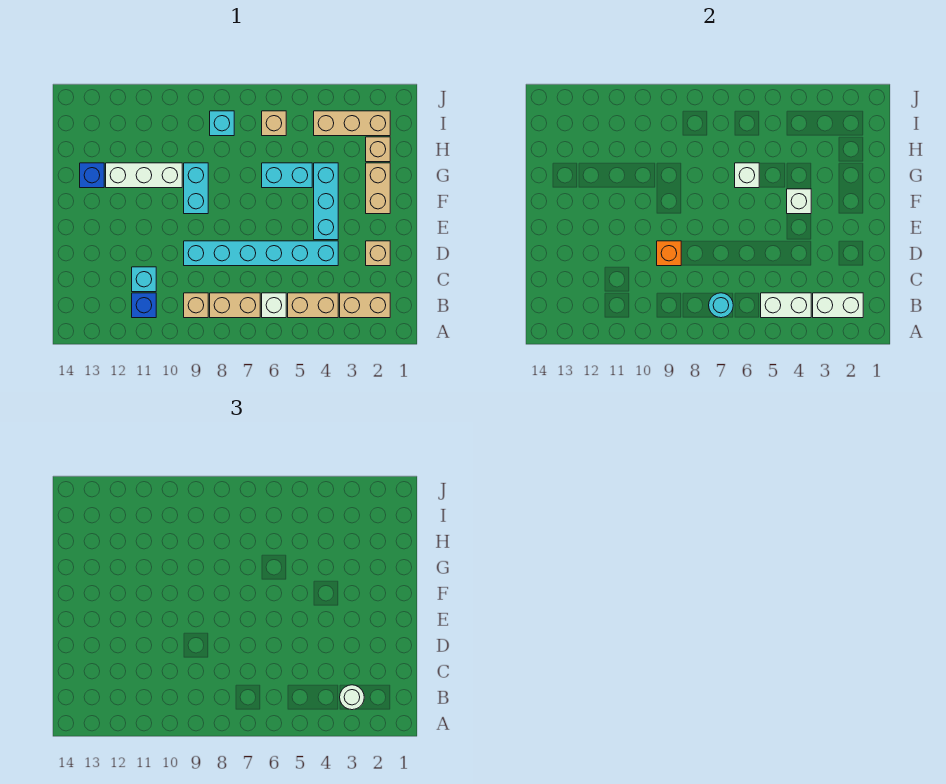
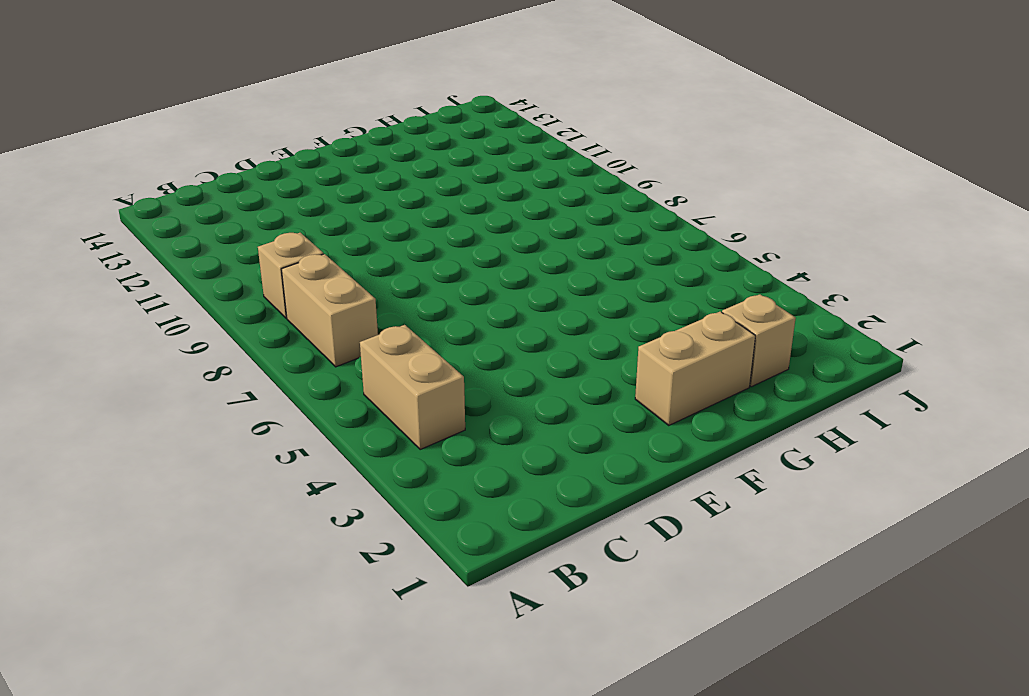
none -> tan brick B2:B3 level 1
none -> white brick B6 level 1
none -> blue brick B11 level 1

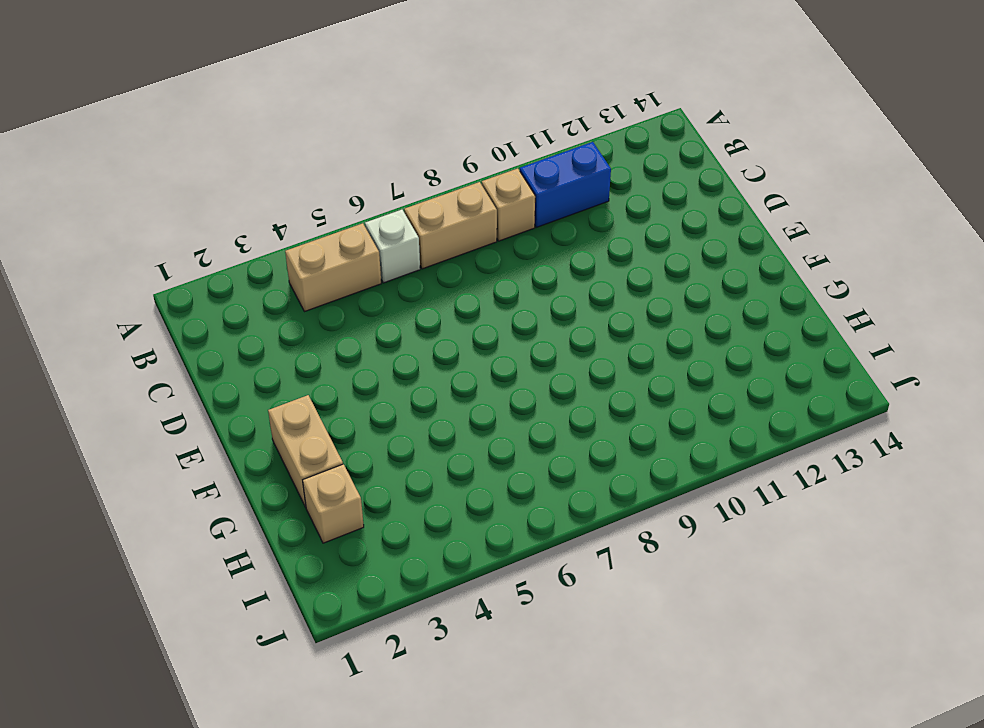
blue brick B10:B11 level 1 -> blue brick B11 level 1
none -> tan brick B2:B3 level 1
none -> cyan brick C11 level 1
none -> tan brick D2 level 1

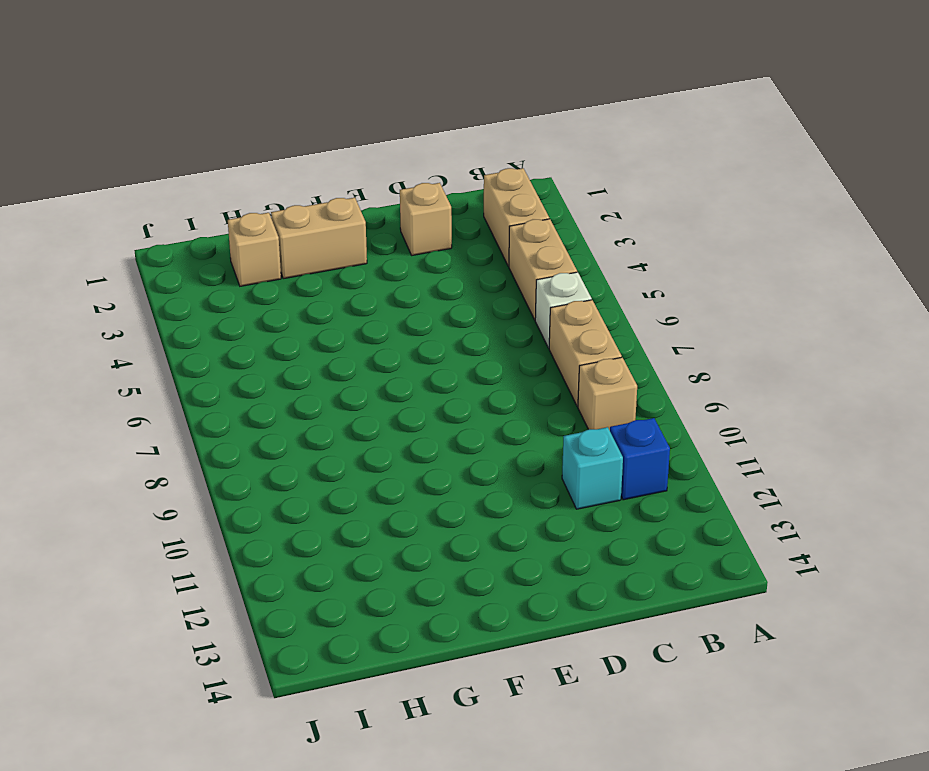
none -> cyan brick D4:D9 level 1
none -> cyan brick E4:G4 level 1
none -> cyan brick F9:G9 level 1

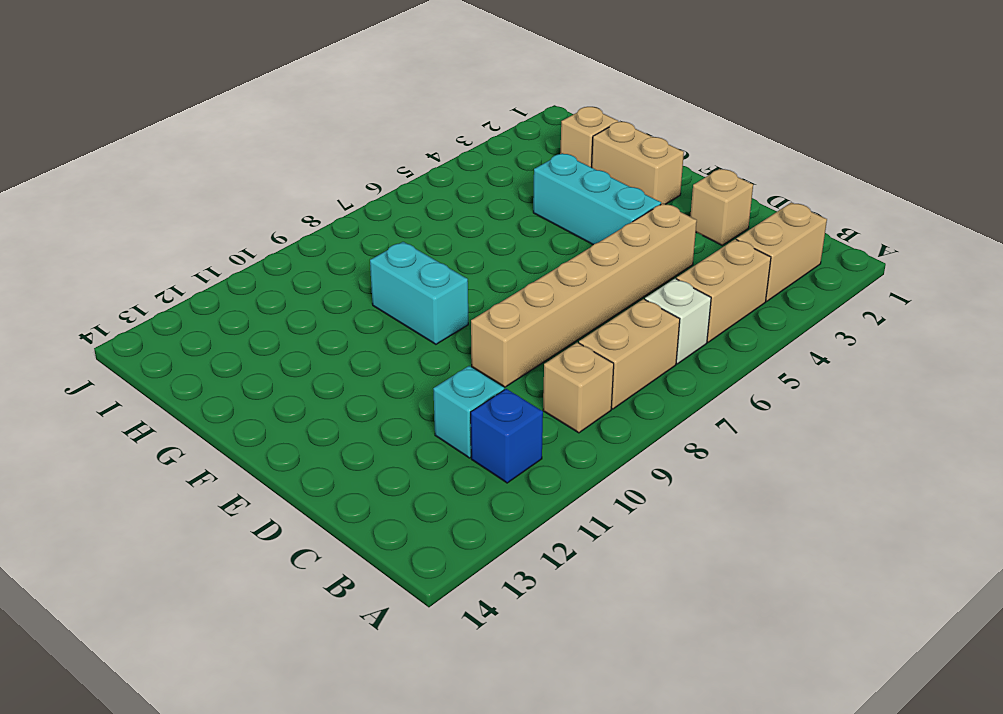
tan brick D4:D9 level 1 -> cyan brick D4:D9 level 1
none -> cyan brick G5:G6 level 1
none -> white brick G10:G12 level 1
none -> blue brick G13 level 1

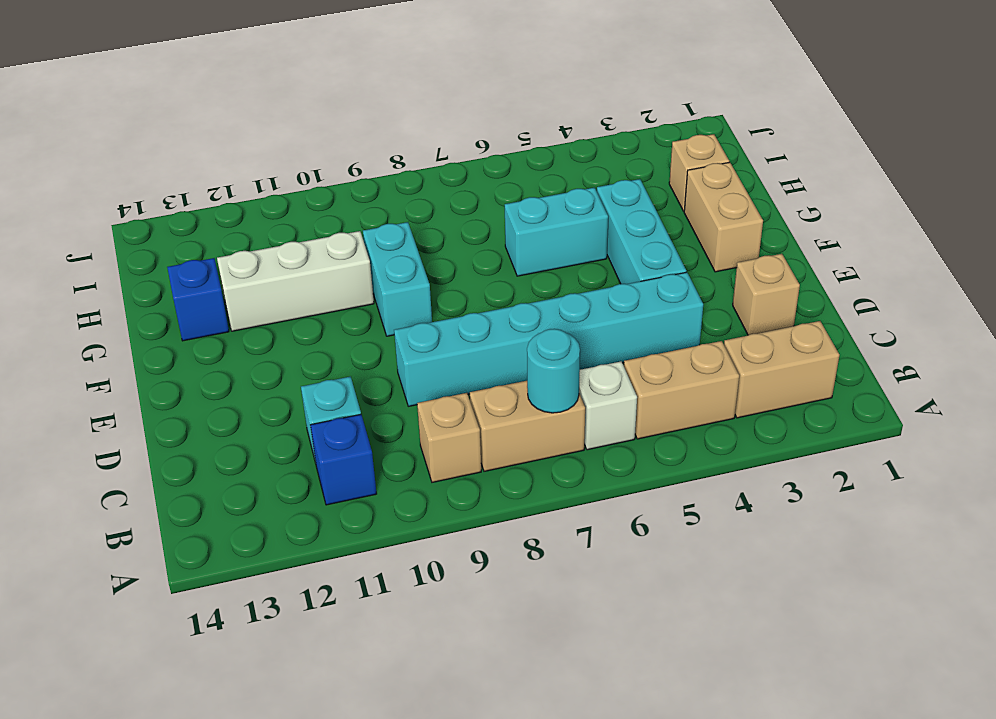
none -> tan brick I2:I4 level 1
none -> tan brick I6 level 1
none -> cyan brick I8 level 1

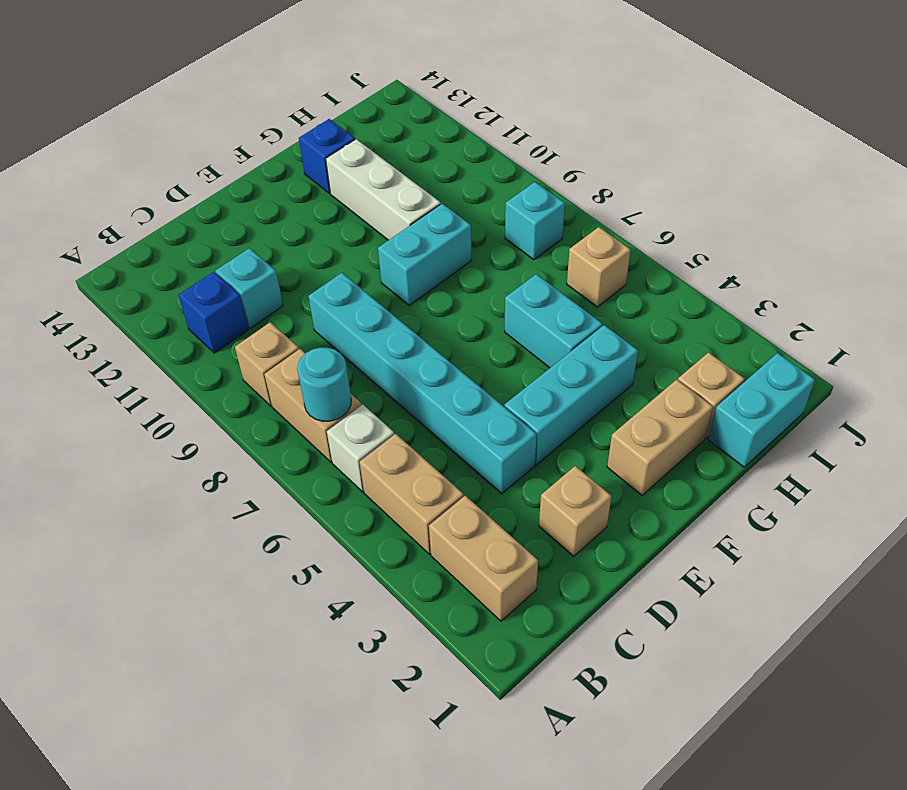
cyan brick H1:I1 level 1 -> none
none -> tan brick I2:I4 level 1
none -> white brick B2:B3 level 2
none -> white brick B4:B5 level 2

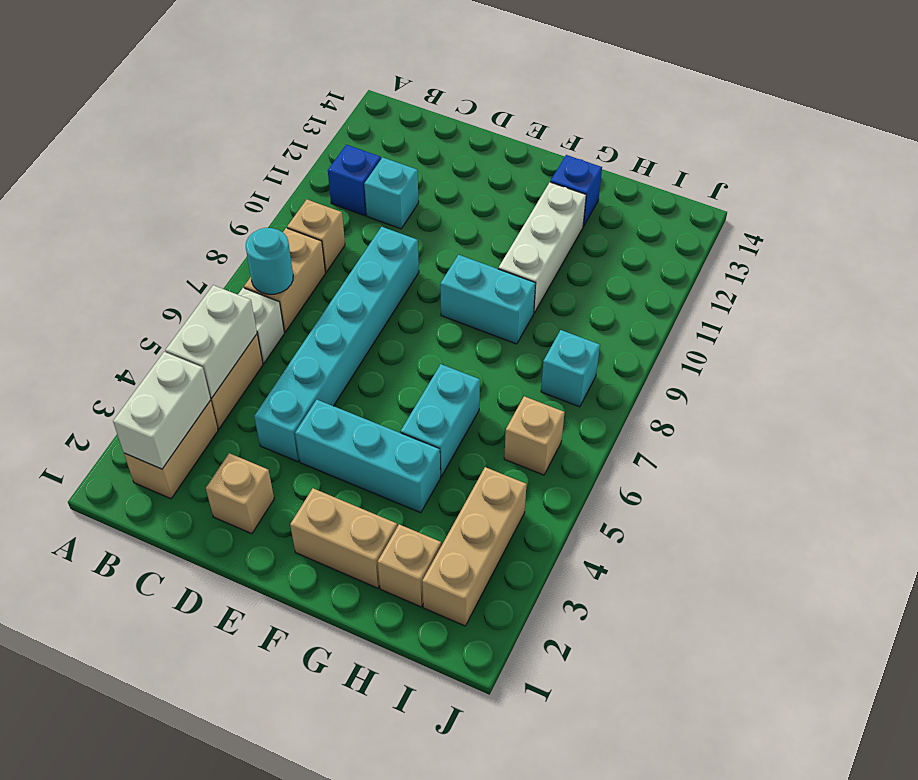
none -> orange brick D9 level 2
none -> white brick F4 level 2
none -> white brick G6 level 2

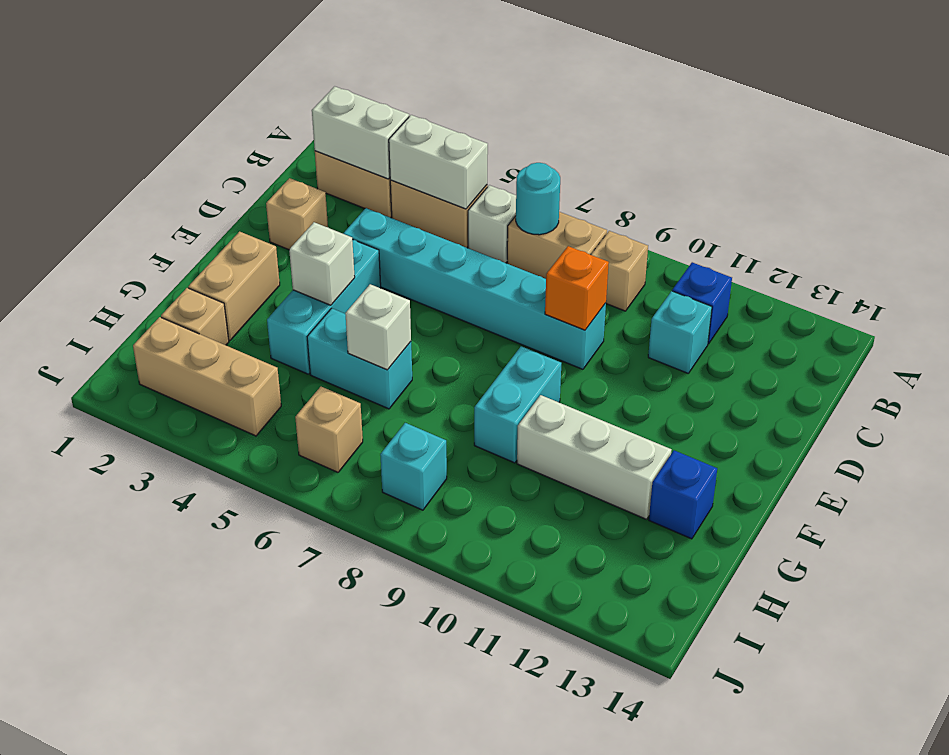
none -> white round brick B3 level 3

